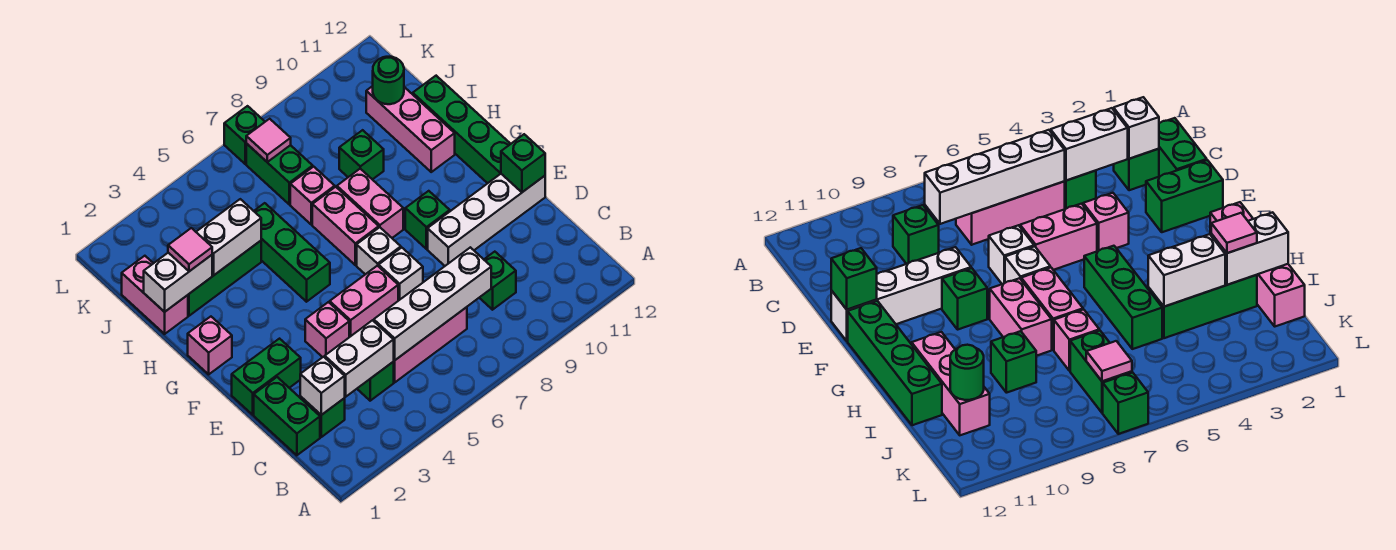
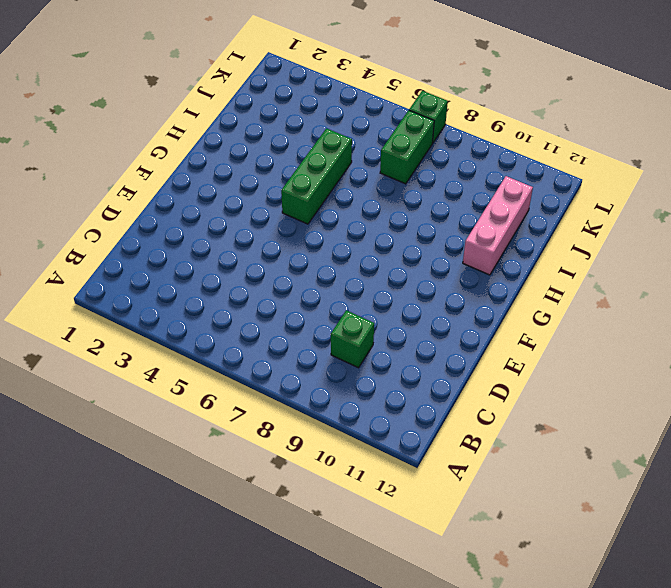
none -> green brick C1:D1 level 1
none -> green brick C2 level 1
none -> green brick C4 level 1
none -> pink brick C5:C7 level 1

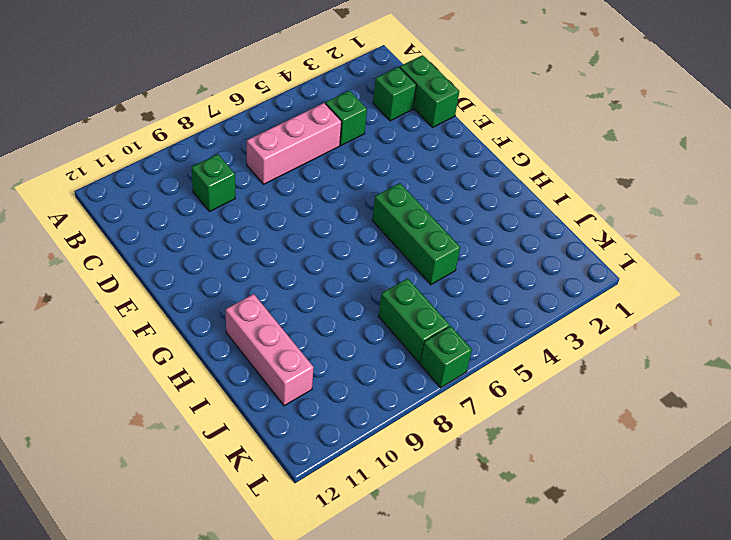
none -> green brick E1:E2 level 1
none -> pink brick E4 level 1
none -> pink brick E5:E6 level 1
none -> white brick E7 level 1

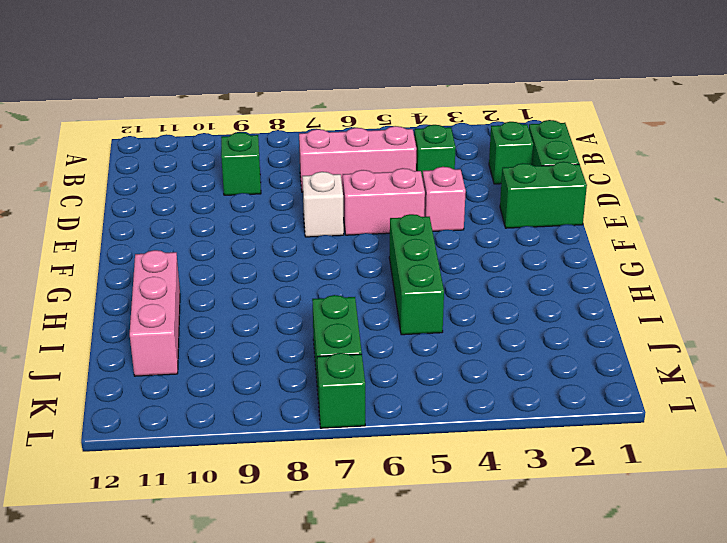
none -> white brick E9:E12 level 1
none -> white brick F7 level 1
none -> green brick F9 level 1
none -> green brick F12:I12 level 1

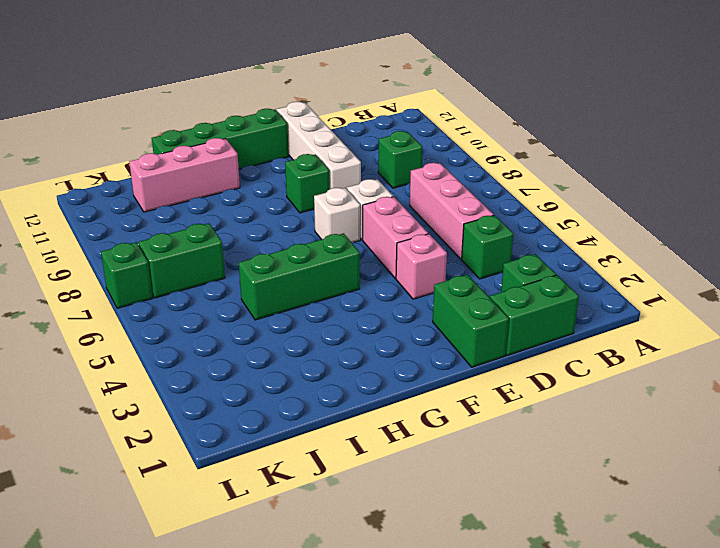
none -> pink brick G1 level 1
none -> pink brick G7:H7 level 1
none -> pink brick G8:H8 level 1
none -> pink brick I1:J1 level 1

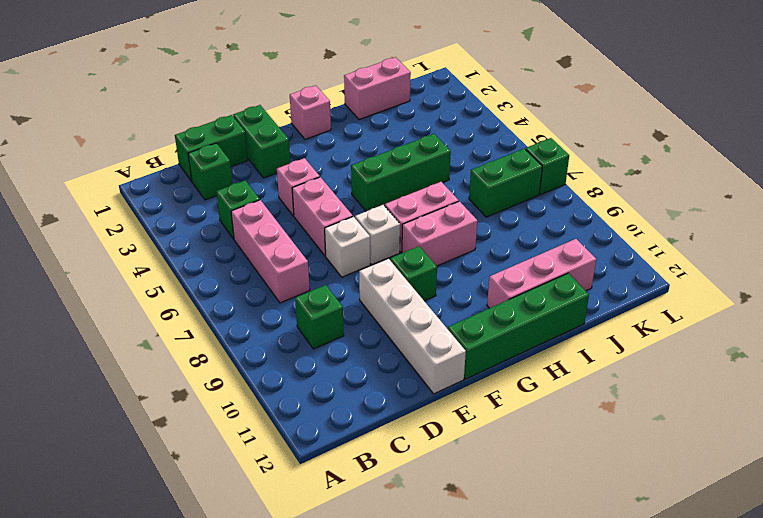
none -> green brick I2:I4 level 1
none -> pink brick I7 level 1
none -> green brick I9 level 1
none -> white brick C2 level 2

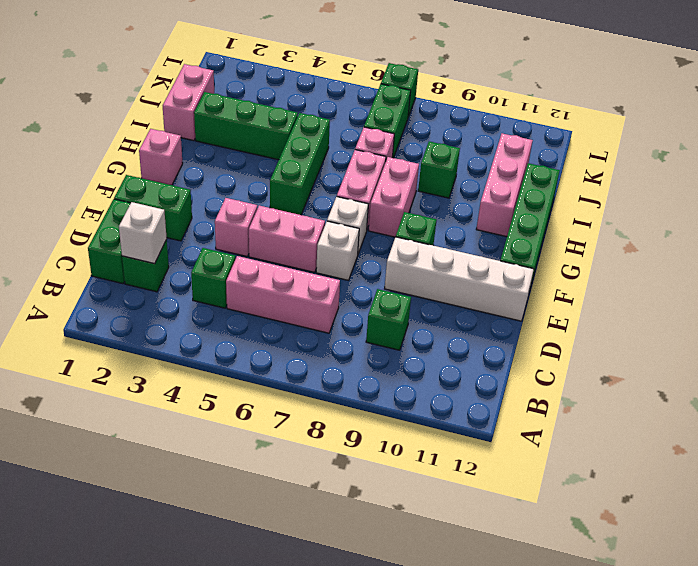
none -> white brick C3:C4 level 2
none -> white brick C5:C8 level 2
none -> green brick E12 level 2
none -> white brick I1:I2 level 2

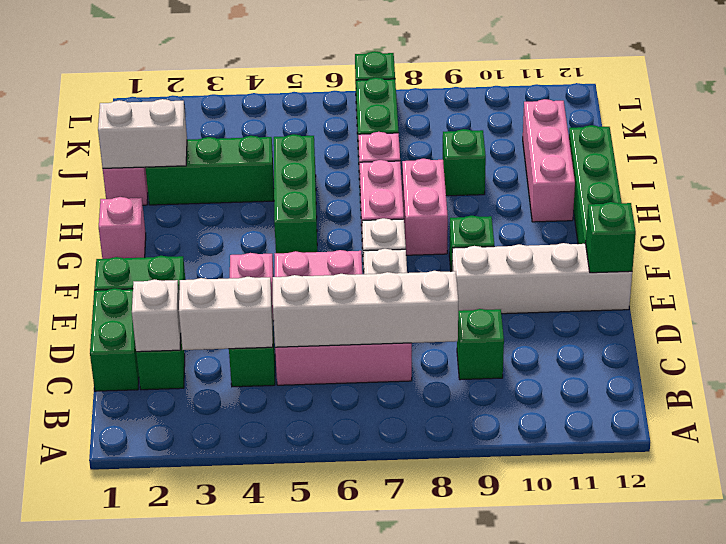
none -> white brick I3:I4 level 2
none -> green round brick J11 level 2
none -> pink tile K7 level 2
none -> pink tile I2 level 3

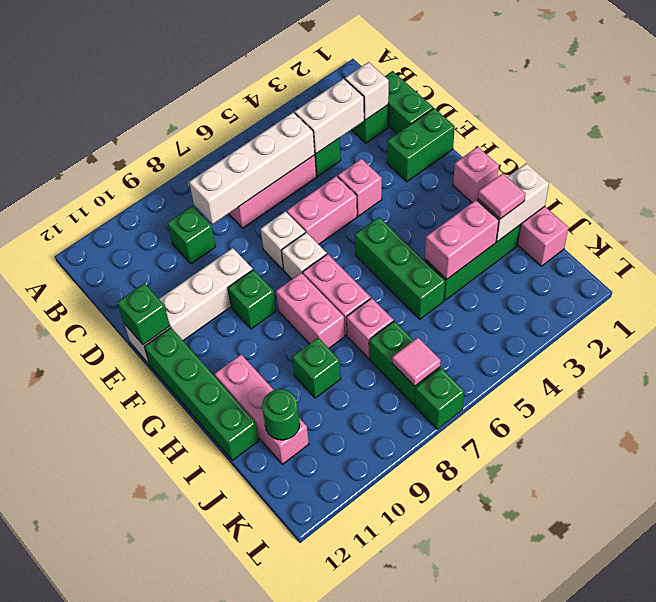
pink brick I3:I4 level 2 -> white brick I3:I4 level 2

